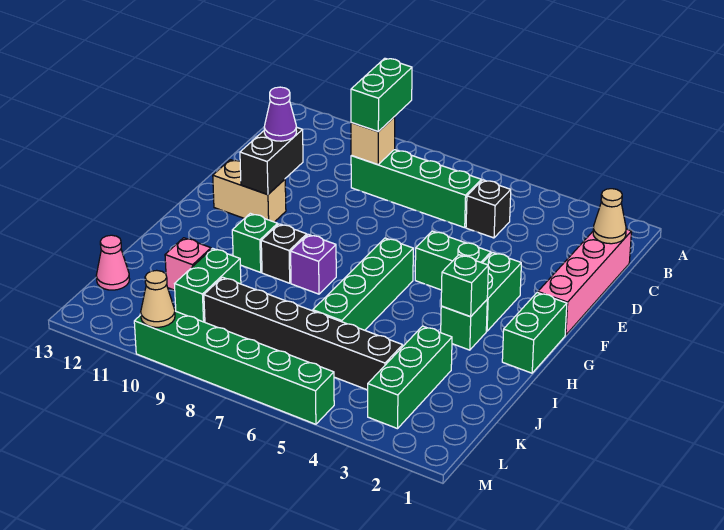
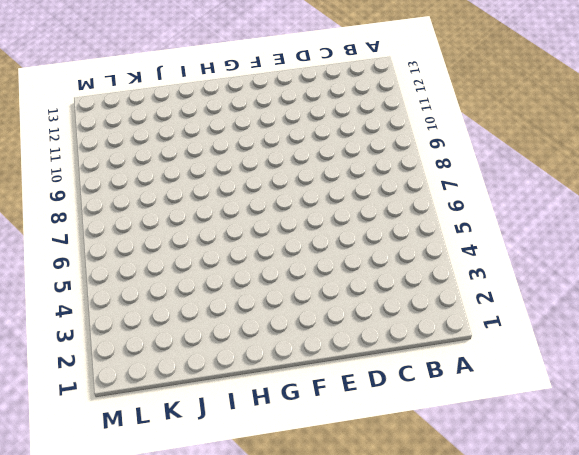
none -> pink brick C1:F1 level 1
none -> black brick C5 level 1
none -> green brick C6:C9 level 1

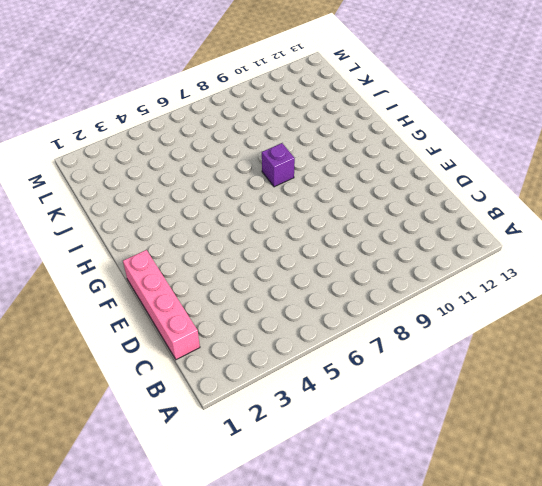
none -> black brick C5 level 1
none -> green brick C6:C9 level 1
none -> green brick F3:G3 level 1

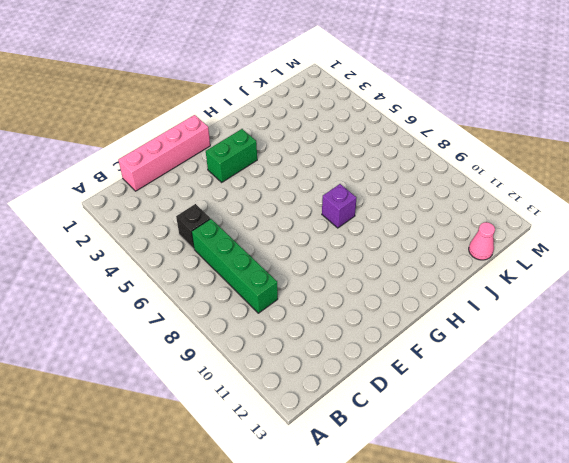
none -> green brick F4:F5 level 1
none -> tan brick F11:F12 level 1
none -> green brick G1:H1 level 1

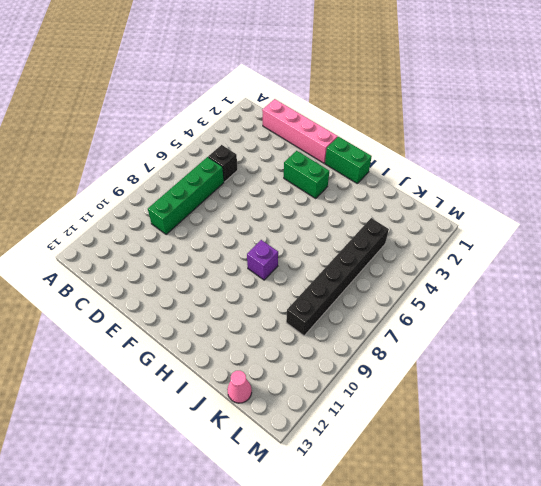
none -> green brick F4:F5 level 1
none -> tan brick F11:F12 level 1
none -> green brick G6:J6 level 1

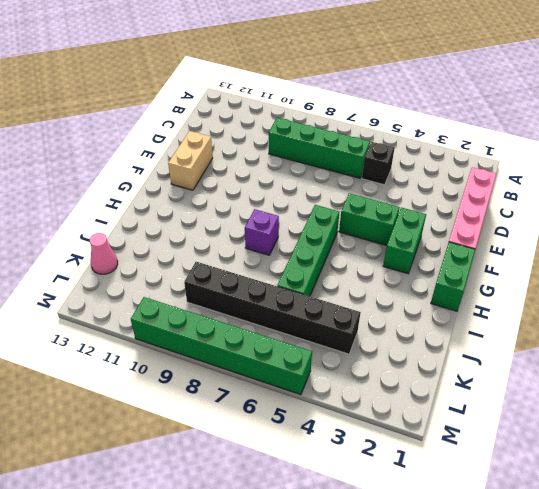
tan brick E12:F12 level 1 -> tan brick F11:F12 level 1
none -> green brick H3 level 1
none -> black brick H9 level 1
none -> green brick H10 level 1

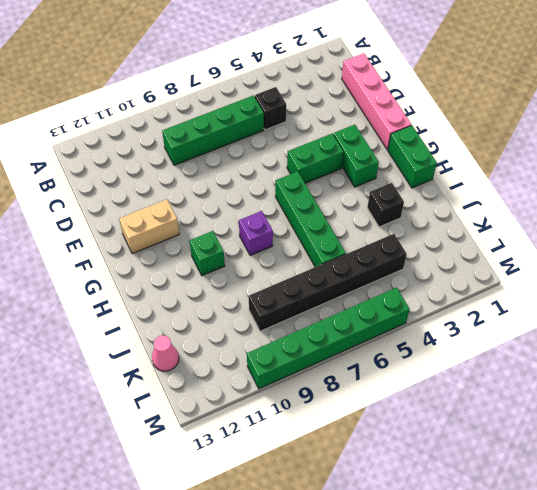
black brick I3 level 1 -> black brick H9 level 1
none -> green brick H3 level 1
none -> green brick J3:L3 level 1
none -> green brick J10:K10 level 1

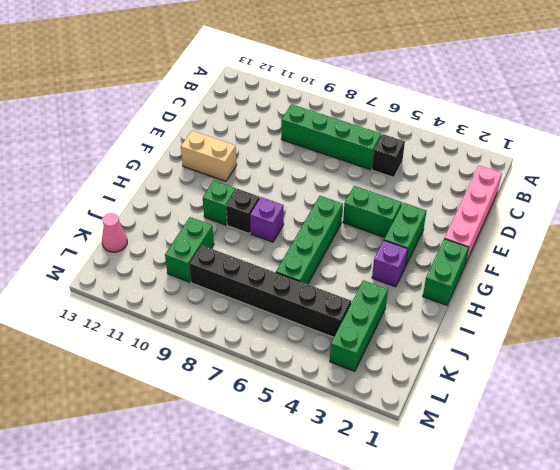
purple brick H3 level 1 -> green brick H3 level 1
none -> pink brick J11 level 1
none -> green brick M5:M10 level 1
none -> tan cone C1 level 2

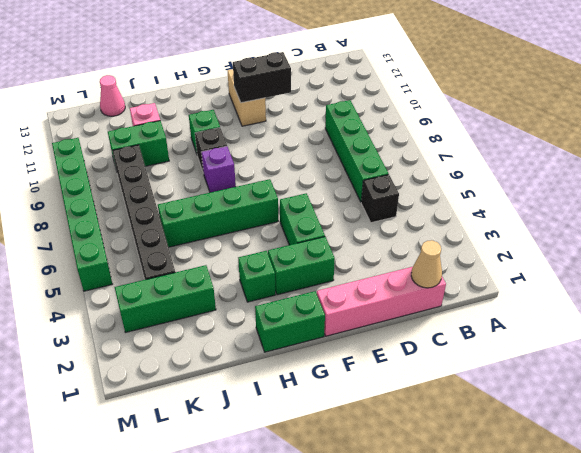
none -> tan brick C9 level 2
none -> green brick H3 level 2
none -> tan cone M10 level 2

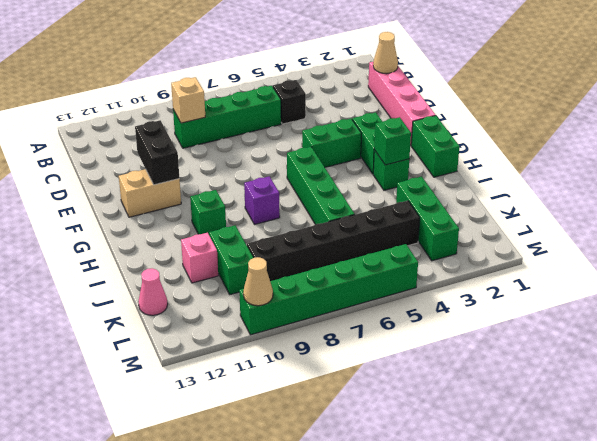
none -> black brick H9 level 1
none -> green brick B9:C9 level 3
none -> purple cone E11 level 3

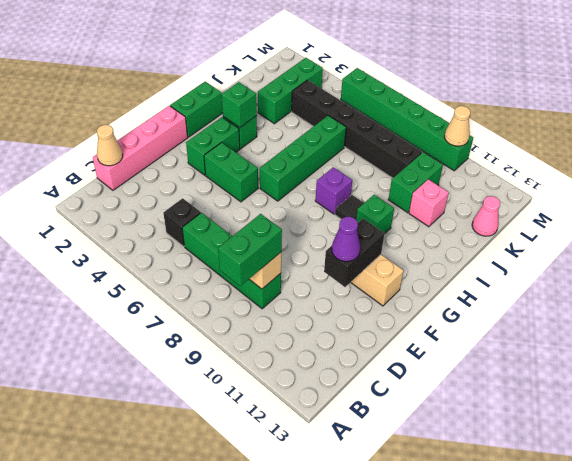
black tile H9 level 1 -> black brick H9 level 1

